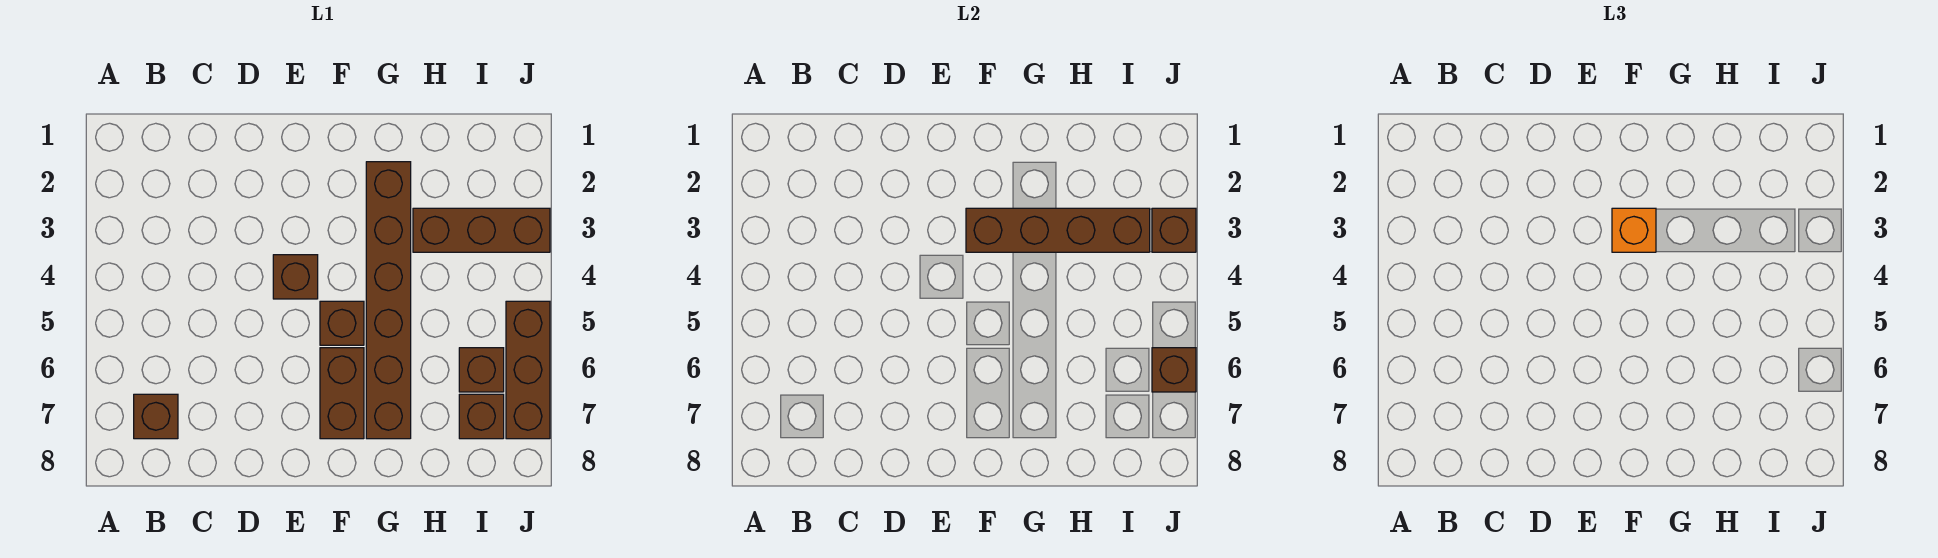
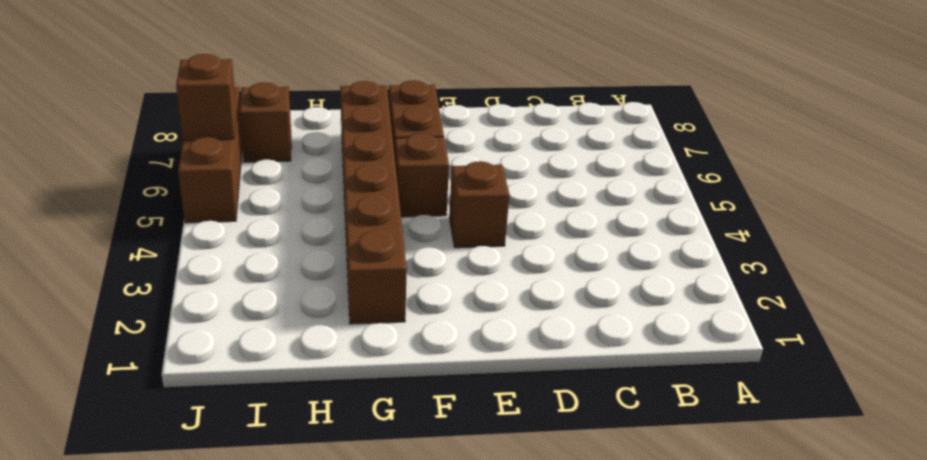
none -> brown brick B7 level 1
none -> brown brick H3:J3 level 1
none -> brown brick I6 level 1

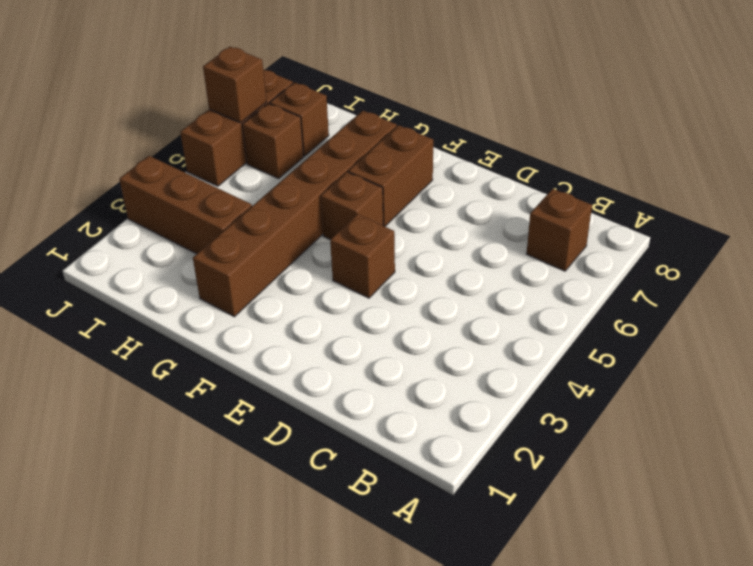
none -> brown brick F3:I3 level 2
none -> brown brick J3 level 2
none -> orange brick F3 level 3

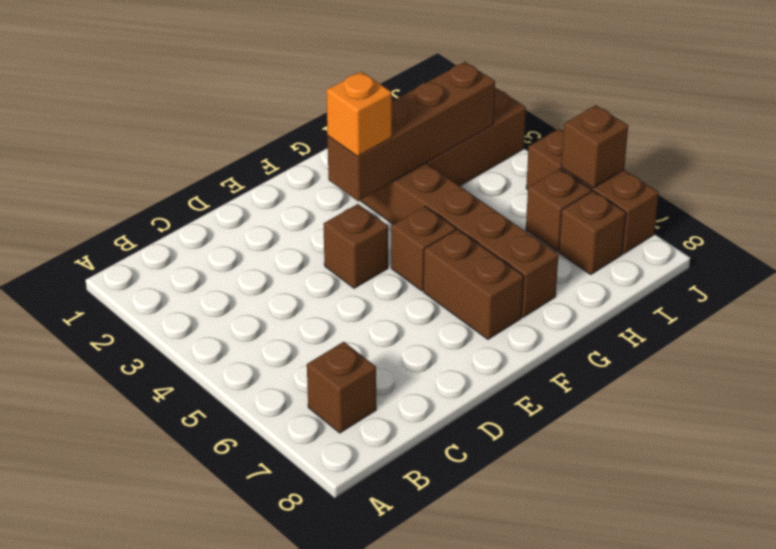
none -> brown brick J3 level 2

